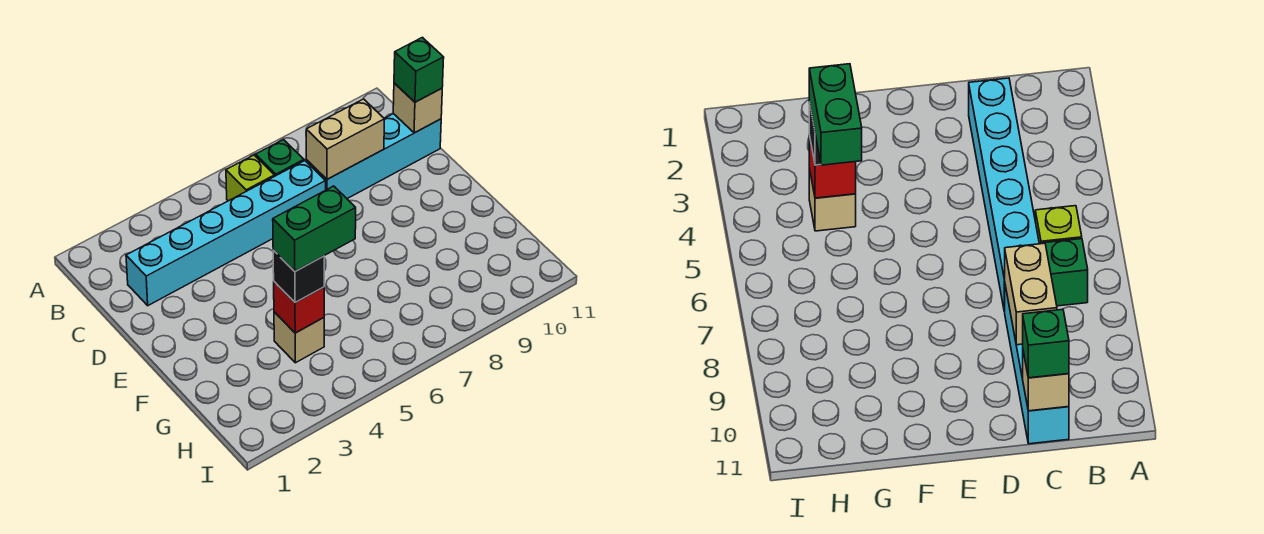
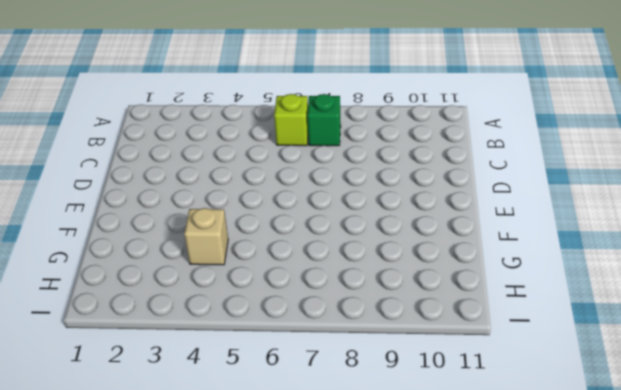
none -> cyan brick C2:C7 level 1
none -> cyan brick C8:C11 level 1

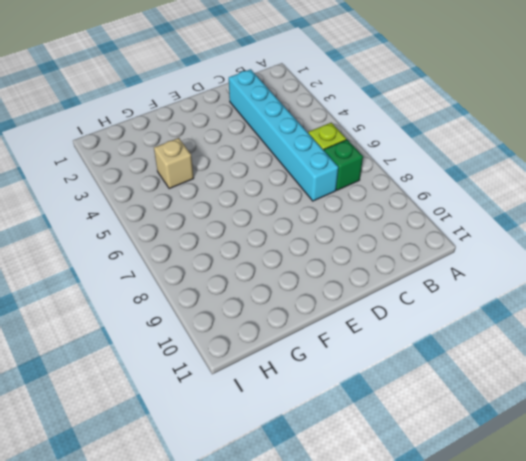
none -> cyan brick C8:C11 level 1
none -> tan brick C8:C9 level 2

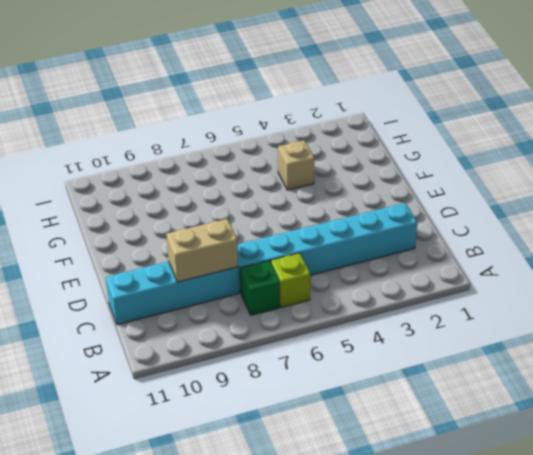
none -> tan brick C11 level 2
none -> red brick G4 level 2

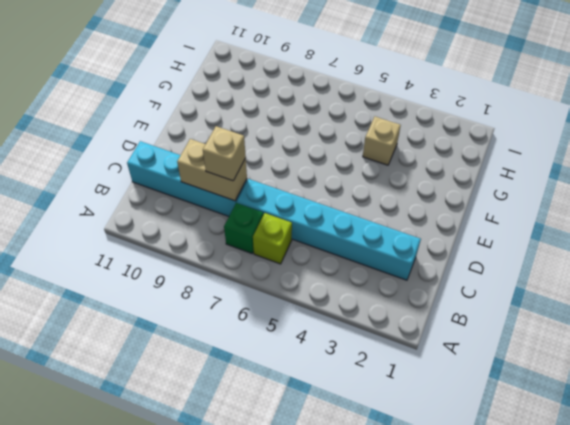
tan brick C8 level 3 -> tan brick C11 level 2
none -> red brick G4 level 2
none -> green brick C11 level 3

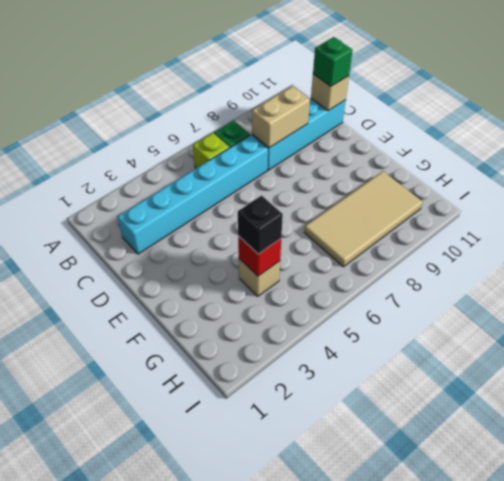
tan tile G7:H10 level 1 -> none
none -> green brick G4:G5 level 4

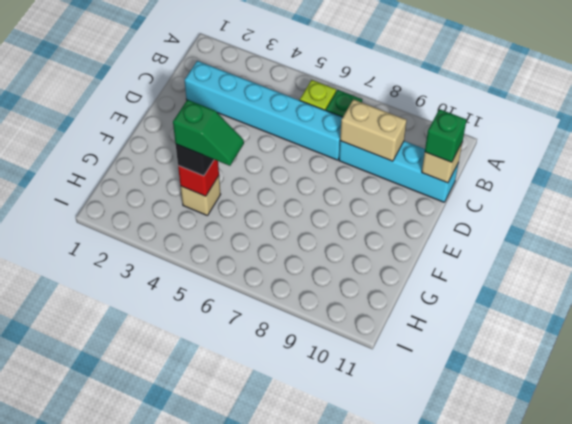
green slope G4:G5 level 4 top 4 -> green brick G4:G5 level 4

